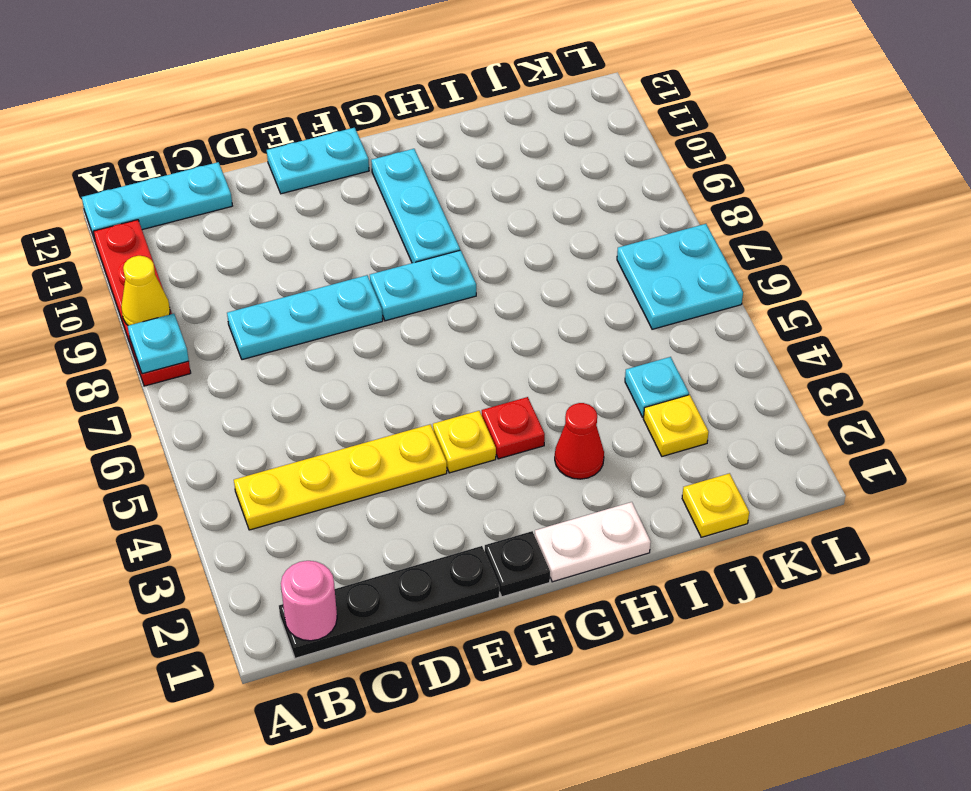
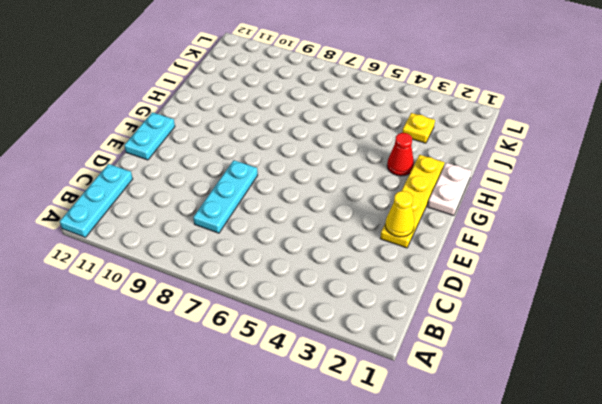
yellow plate E2:H2 level 1 -> yellow plate B4:E4 level 1
yellow cone E2 level 2 -> yellow cone A9 level 2
none -> red plate A8:A11 level 1
none -> black plate B1:E1 level 1
none -> black plate F1 level 1

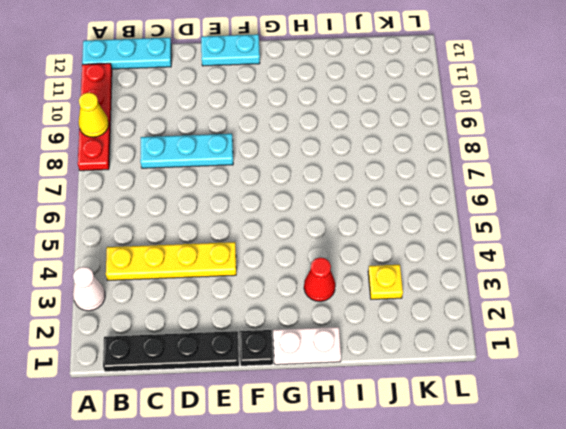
white cone A3 level 1 -> none
none -> yellow plate F4 level 1
none -> cyan plate F8:G8 level 1
none -> red plate G4 level 1

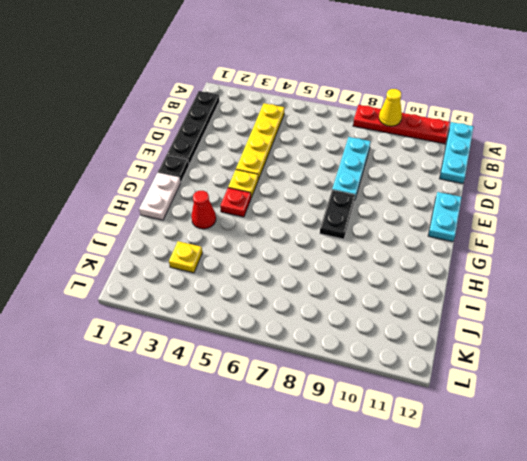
black plate F8:G8 level 1 -> cyan plate F8:G8 level 1
none -> cyan plate G9:G11 level 1
none -> yellow plate J1 level 1
none -> cyan plate J4 level 1

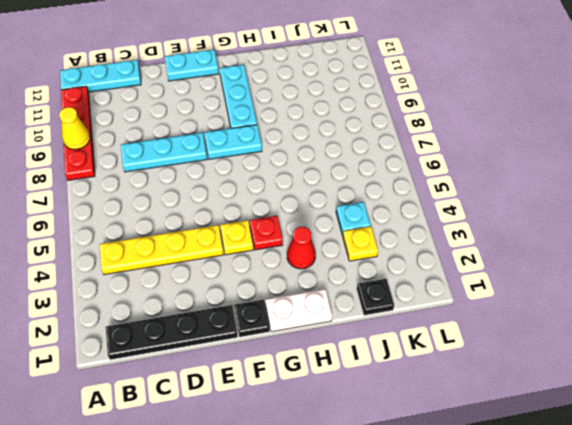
black plate J1 level 1 -> yellow plate J1 level 1
none -> cyan plate K6:L7 level 1
none -> cyan plate A8 level 2
none -> pink round brick B1 level 2

